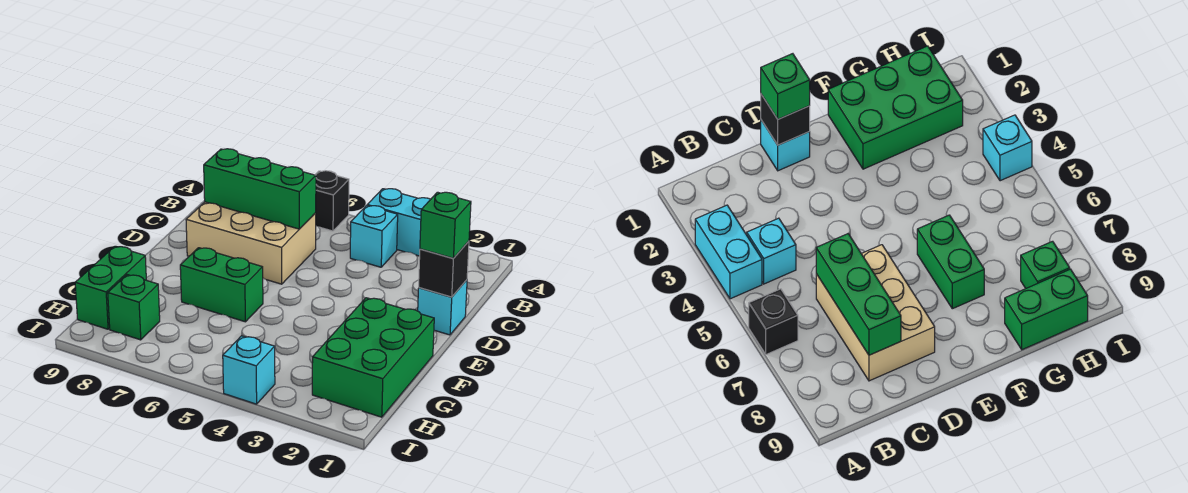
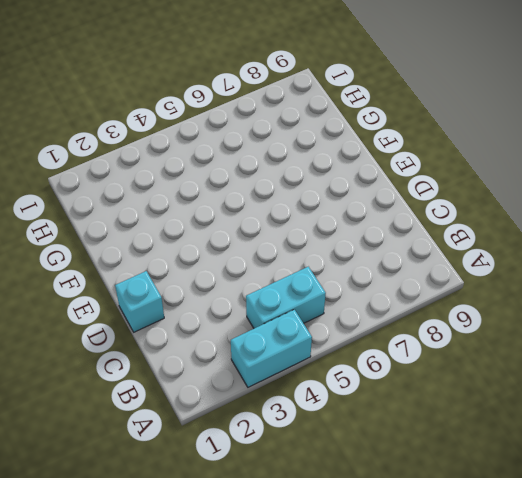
cyan brick B4:B5 level 1 -> cyan brick B4 level 1
none -> black brick A6 level 1
none -> tan brick C6:D8 level 1
none -> green brick F1:H2 level 1

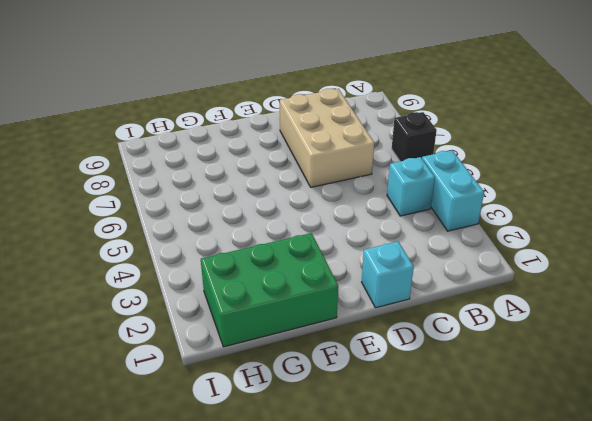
none -> green brick F6:F7 level 1
none -> green brick G9:H9 level 1
none -> green brick H8 level 1

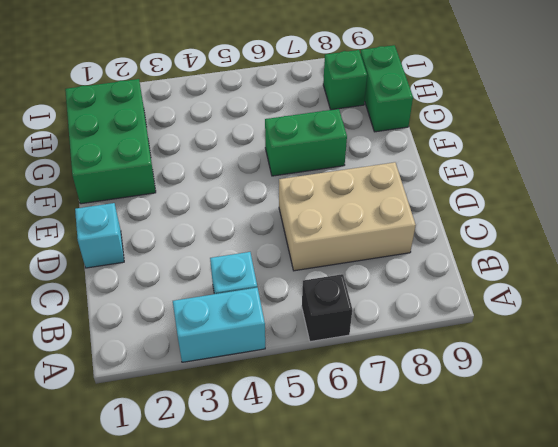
none -> cyan brick I4 level 1
none -> green brick C6:C8 level 2
none -> black brick D1 level 2

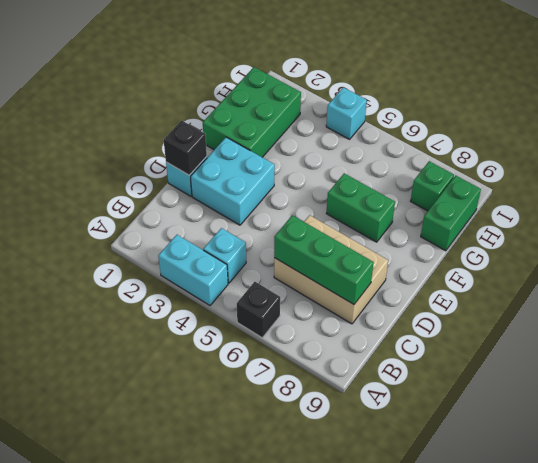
cyan brick D2:E3 level 1 -> none
none -> green brick D1 level 3

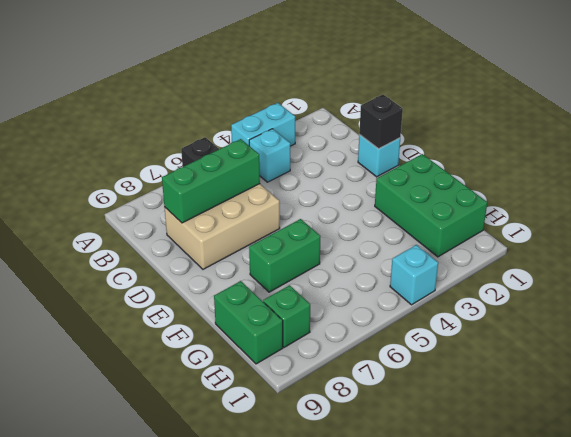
none -> green brick D1 level 3

